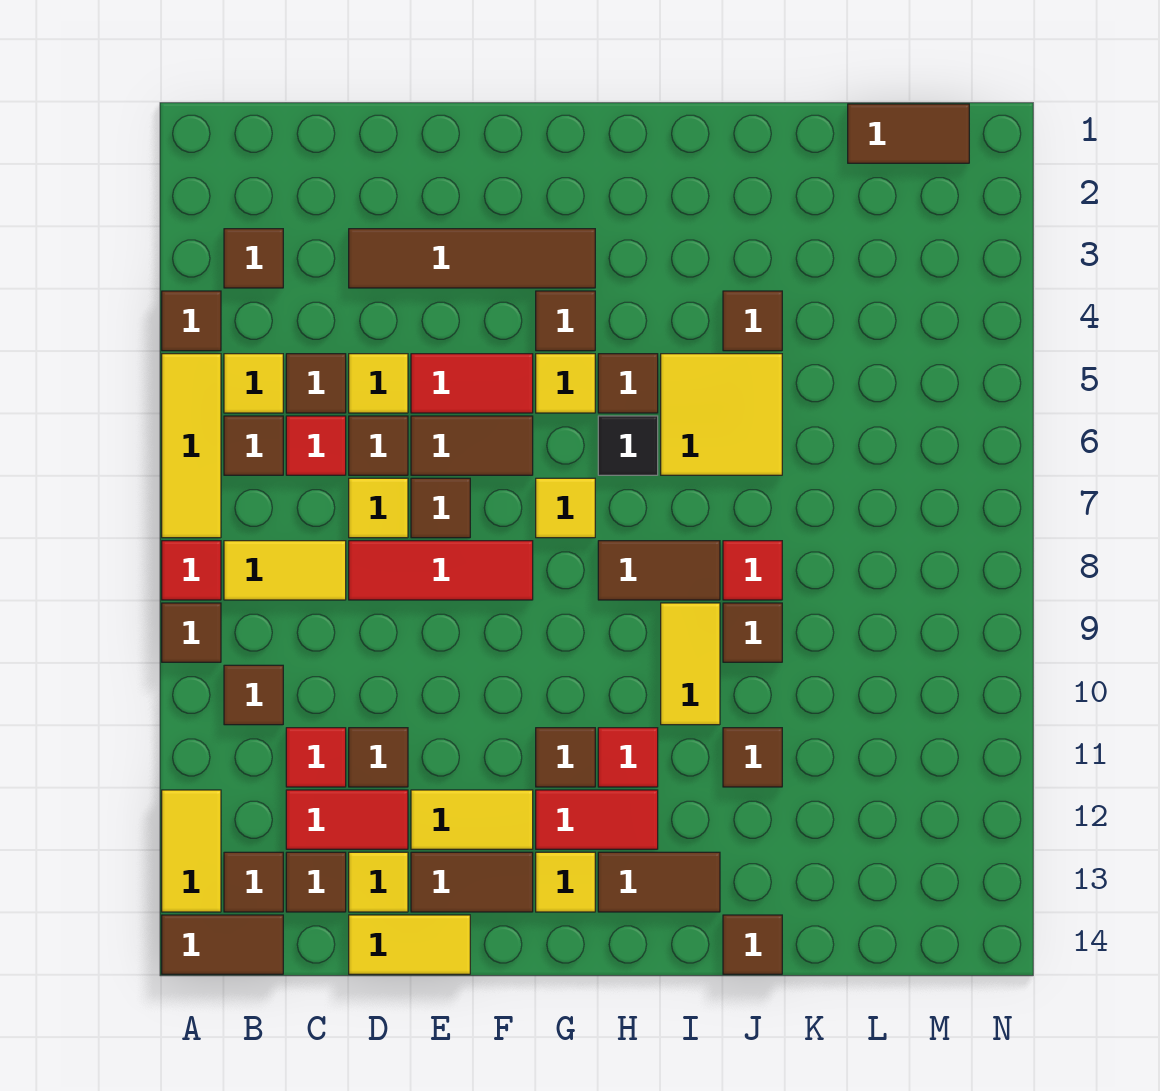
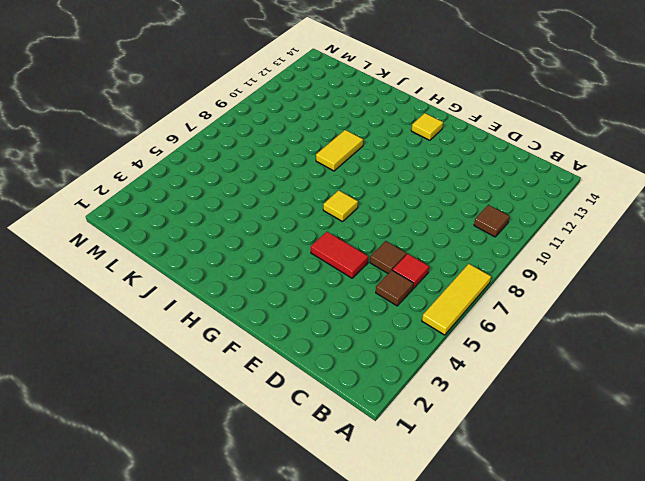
none -> brown tile A4 level 1
none -> red tile A8 level 1
none -> brown tile A9 level 1
none -> yellow tile A12:A13 level 1

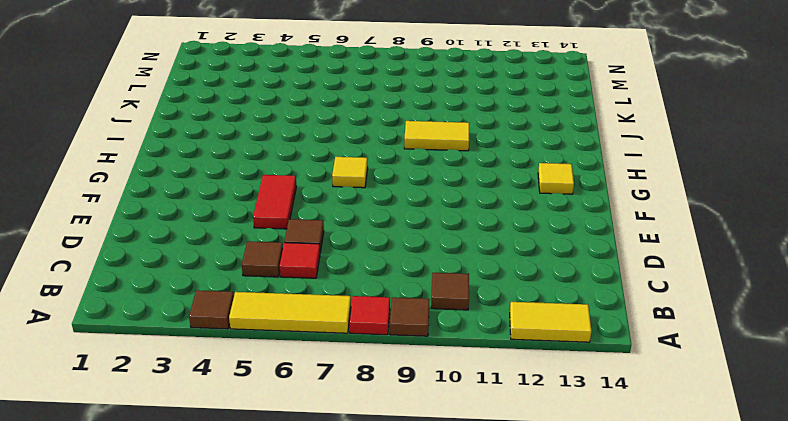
none -> brown tile A14:B14 level 1
none -> brown tile B3 level 1
none -> yellow tile B5 level 1
none -> brown tile B6 level 1

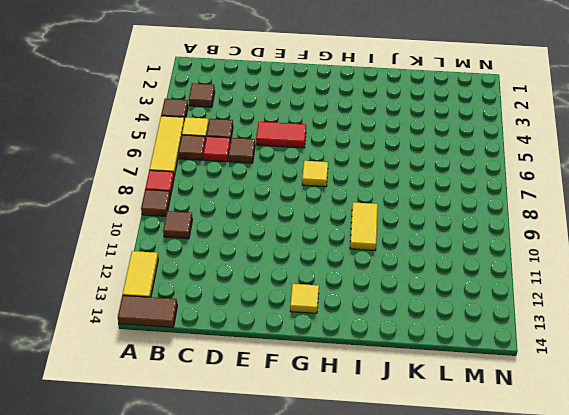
none -> yellow tile B8:C8 level 1
none -> brown tile B13 level 1
none -> red tile C11 level 1
none -> red tile C12:D12 level 1

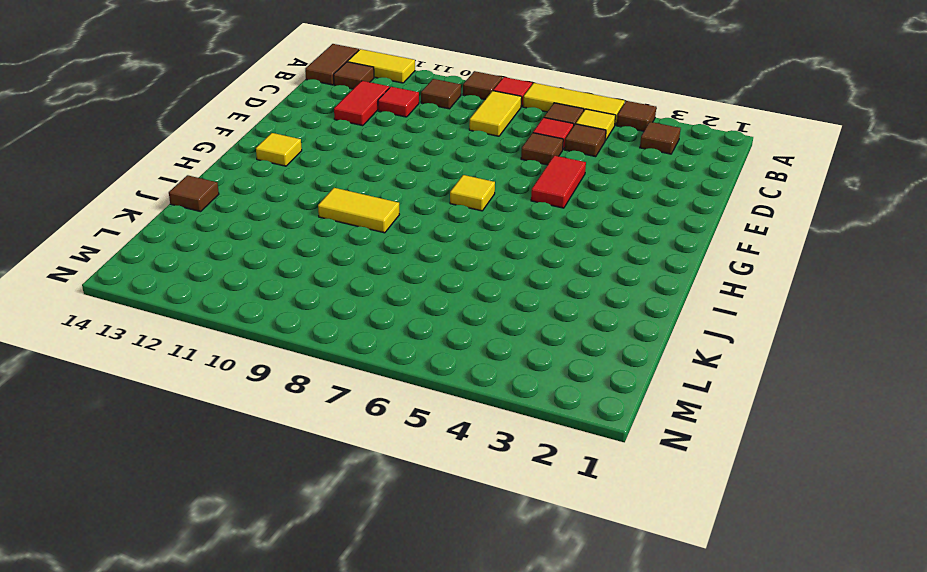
none -> brown tile C13 level 1
none -> brown tile D3:G3 level 1
none -> yellow tile D5 level 1
none -> yellow tile D7 level 1

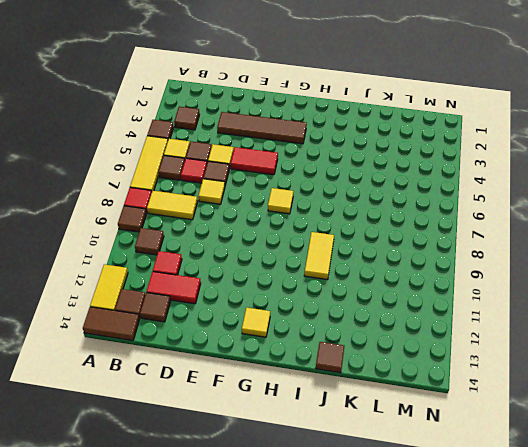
none -> red tile D8:F8 level 1
none -> brown tile D11 level 1
none -> yellow tile D13 level 1
none -> yellow tile D14:E14 level 1

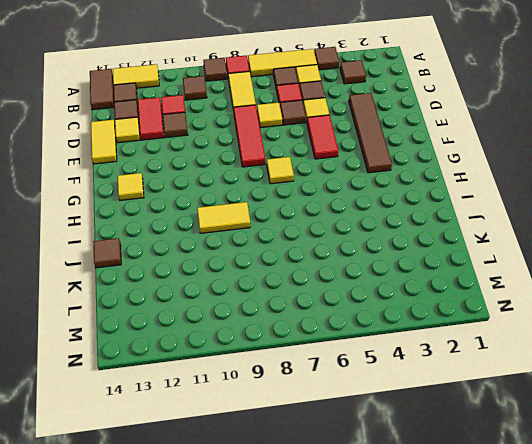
none -> brown tile E6:F6 level 1
none -> brown tile E7 level 1
none -> yellow tile E12:F12 level 1
none -> brown tile E13:F13 level 1

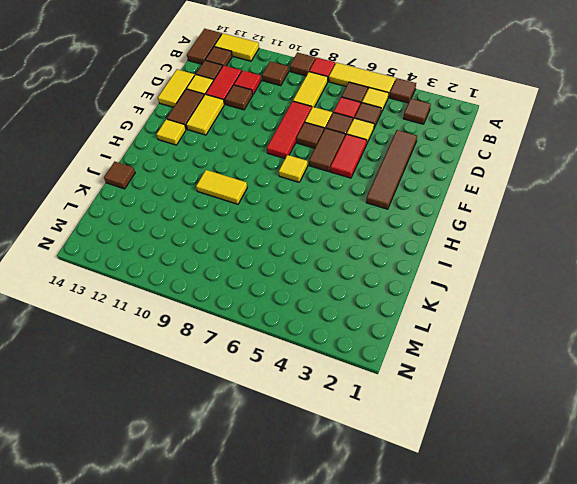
none -> brown tile G4 level 1
none -> yellow tile G5 level 1
none -> brown tile G11 level 1
none -> red tile G12:H12 level 1

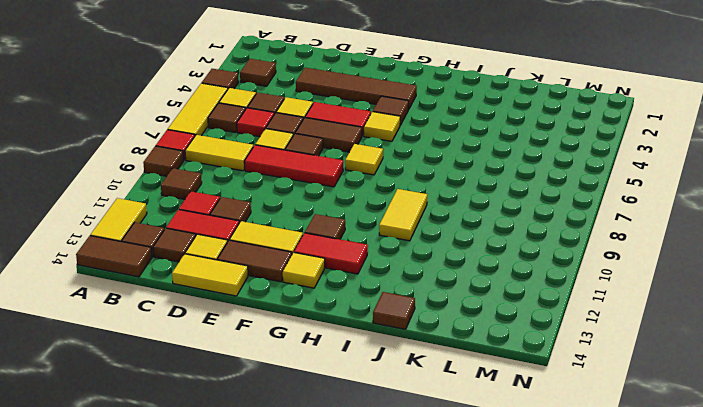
none -> brown tile H5 level 1
none -> black tile H6 level 1
none -> brown tile H8:I8 level 1
none -> red tile H11 level 1

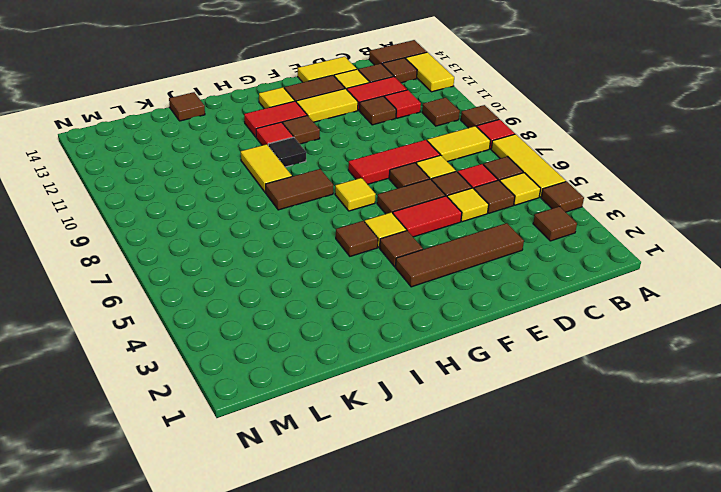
black tile H10 level 1 -> black tile H6 level 1
none -> brown tile H13:I13 level 1
none -> yellow tile I5:J6 level 1
none -> brown tile J4 level 1
none -> red tile J8 level 1

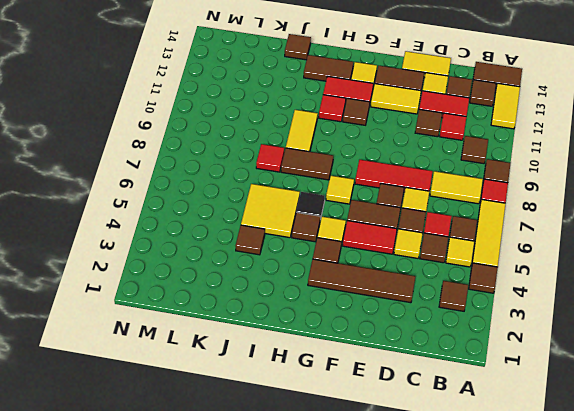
none -> brown tile J9 level 1
none -> brown tile J11 level 1
none -> brown tile L1:M1 level 1

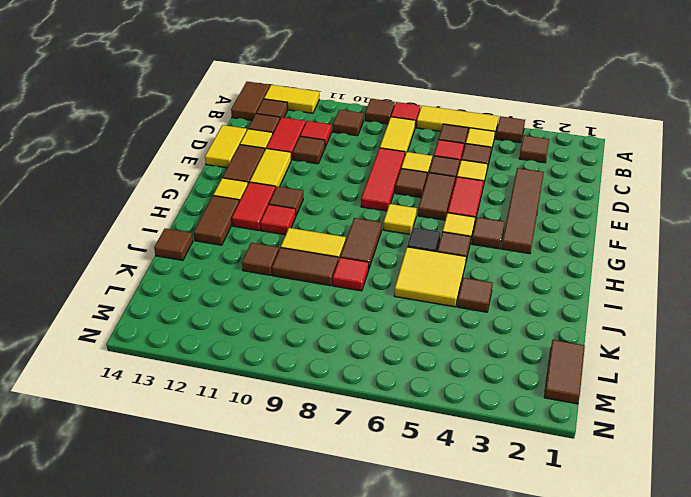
brown tile J9:J10 level 1 -> brown tile J9 level 1

